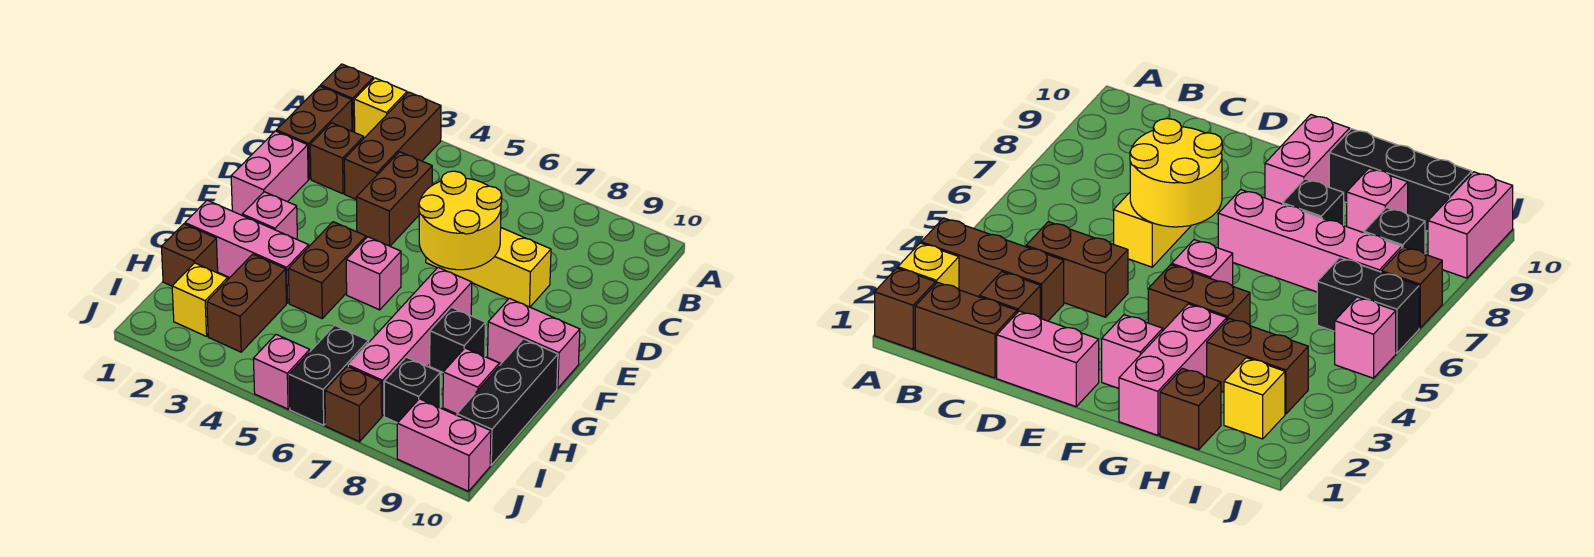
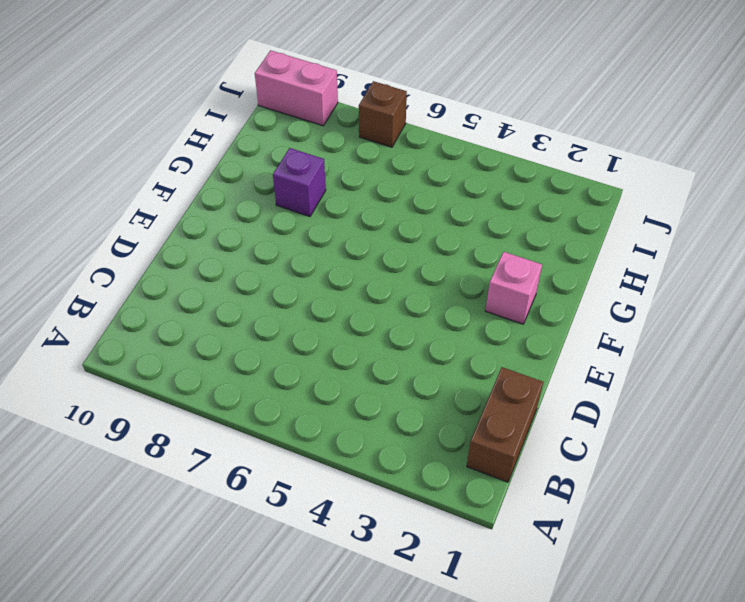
purple brick G8 level 1 -> black brick G8 level 1
none -> brown brick A1 level 1
none -> yellow brick A2 level 1
none -> brown brick A3:C3 level 1

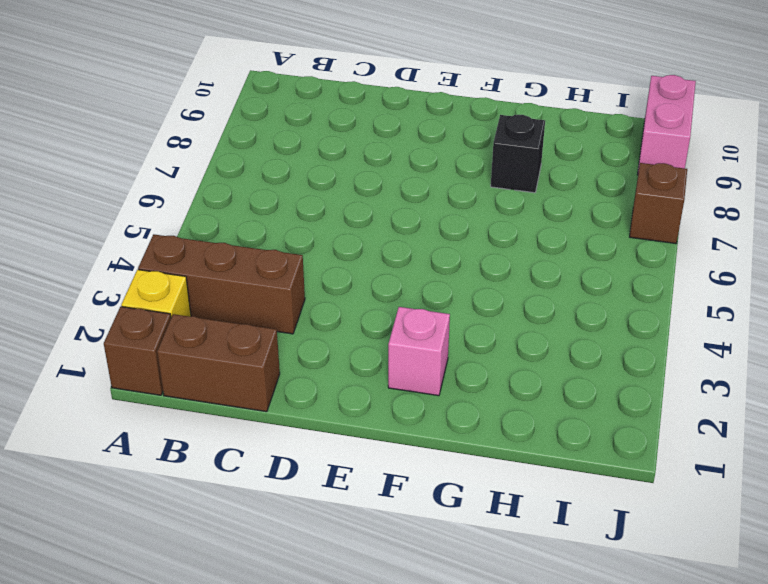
none -> brown brick C2 level 1
none -> brown brick C4:D4 level 1
none -> pink brick D1:E1 level 1

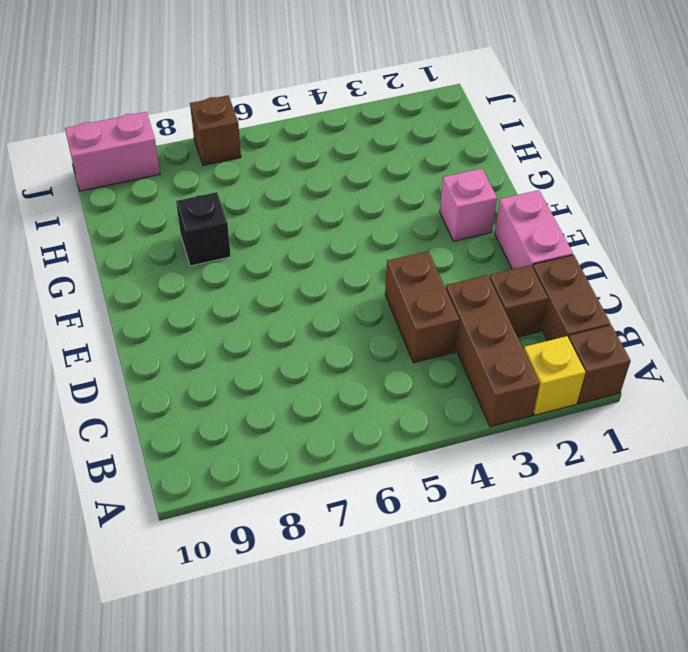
none -> yellow brick D6:D8 level 1
none -> brown brick F4:G4 level 1
none -> pink brick F5 level 1

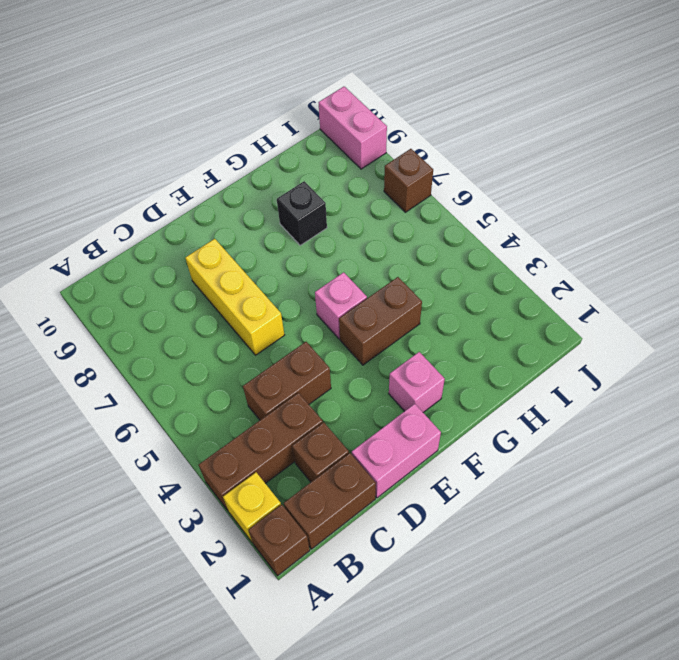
none -> pink brick F7:I7 level 1
none -> pink brick F9:F10 level 1
none -> pink brick G1:G3 level 1

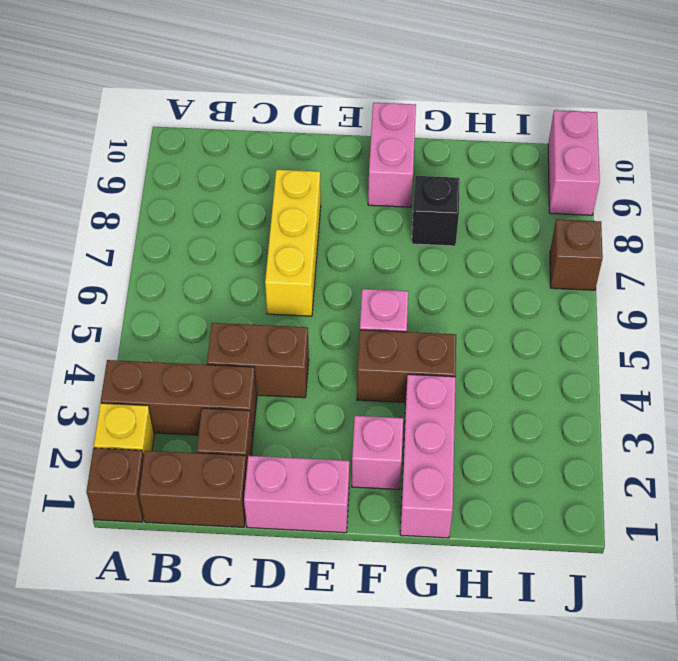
none -> pink brick F7:I7 level 1
none -> black brick G10:I10 level 1
none -> brown brick H1 level 1

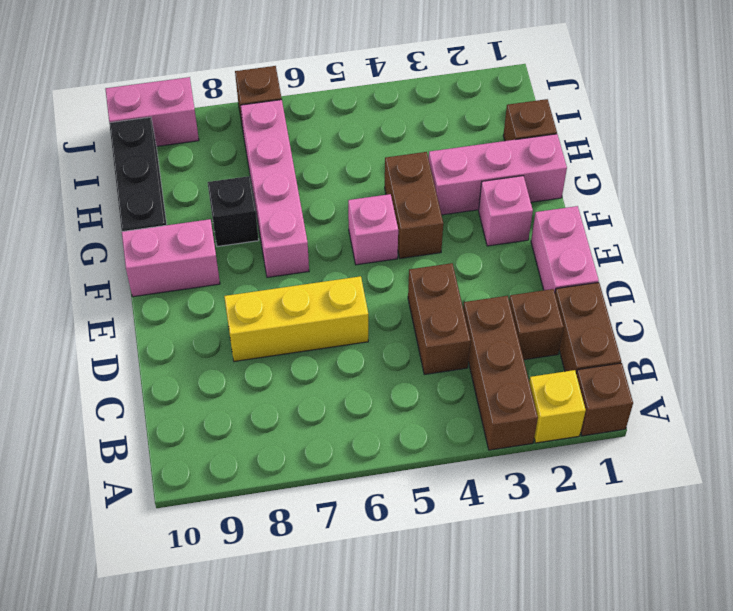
none -> brown brick H3:I3 level 1
none -> pink brick H9 level 1
none -> yellow brick I2 level 1

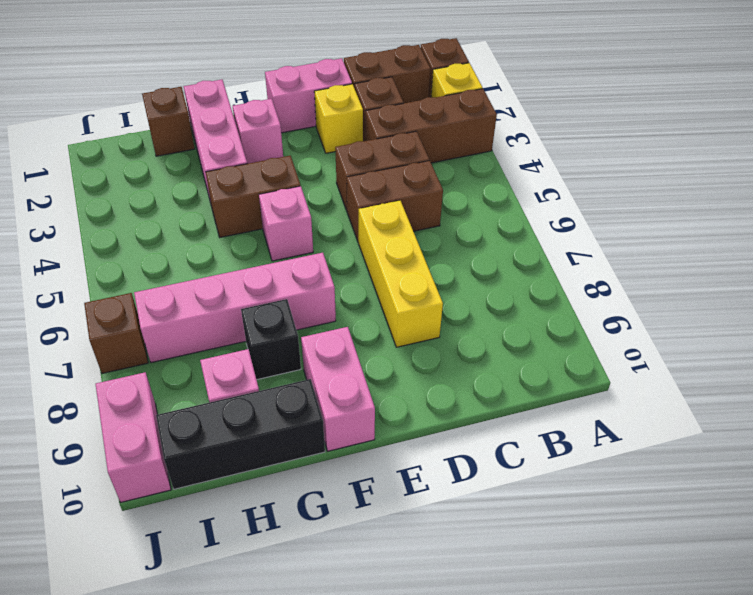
brown brick C5:D5 level 1 -> brown brick H3:I3 level 1
yellow brick D2 level 1 -> yellow brick I2 level 1
none -> black brick I6:J6 level 1
none -> black brick I8 level 1
none -> pink brick J5 level 1

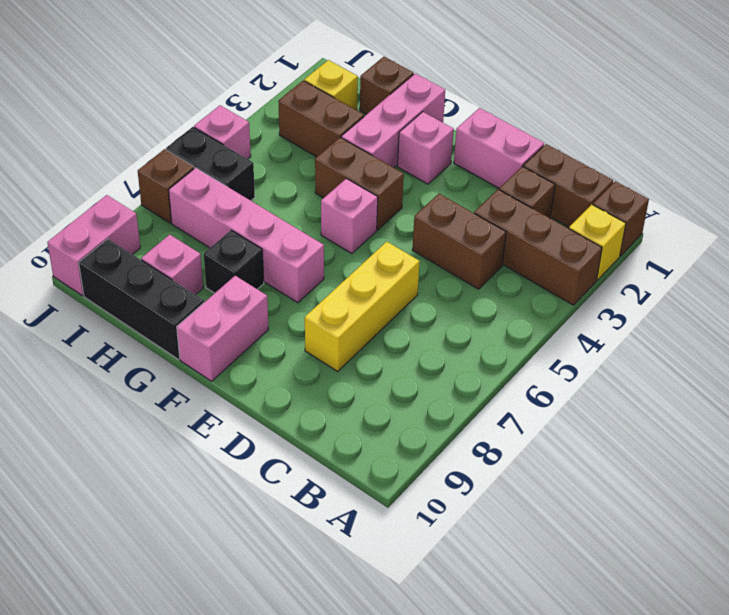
none -> black brick I8 level 1
none -> yellow round brick D6:E7 level 2

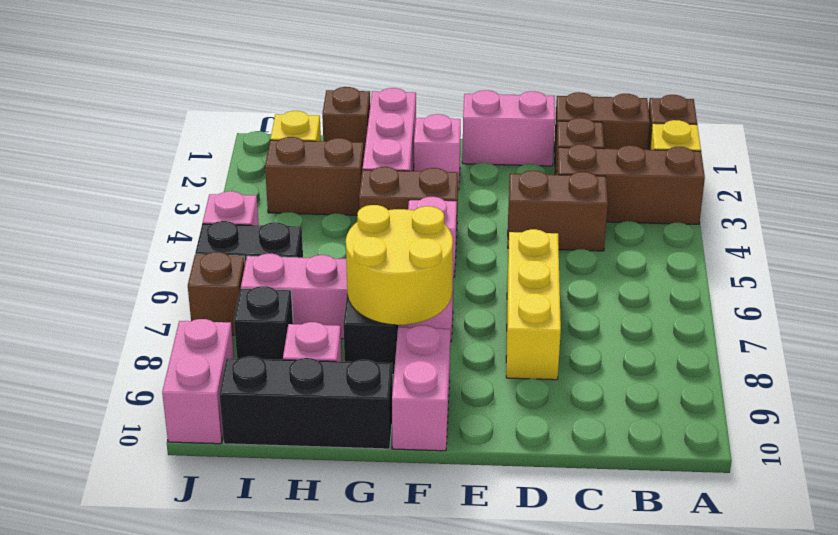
yellow round brick F7:G8 level 2 -> yellow round brick D6:E7 level 2

